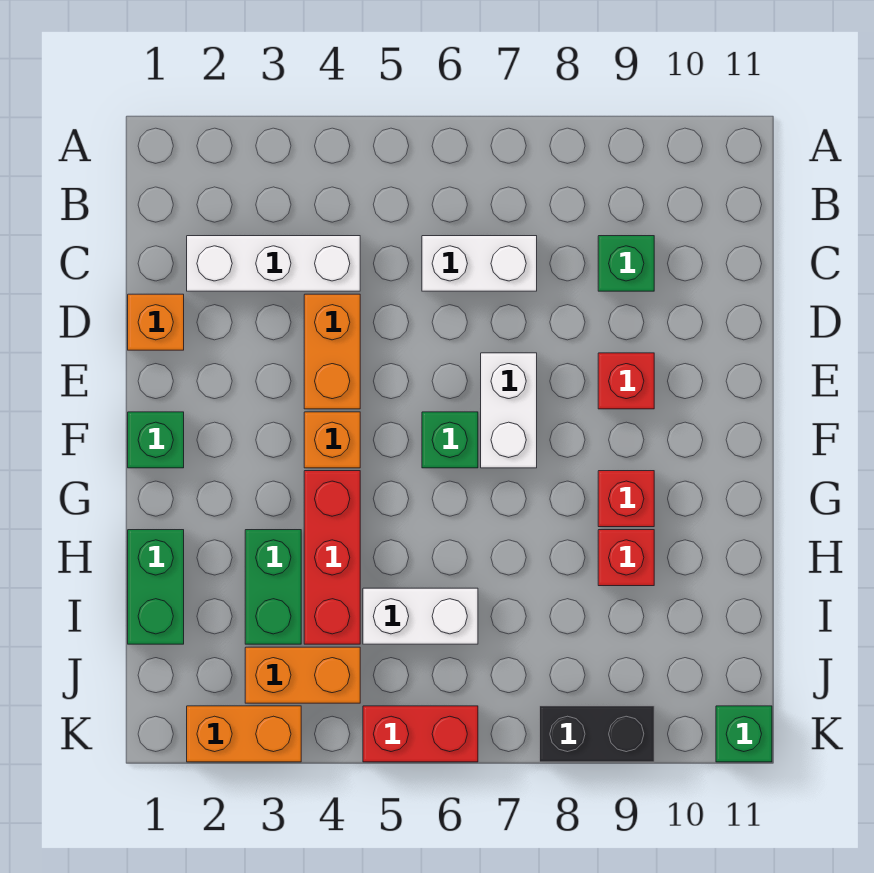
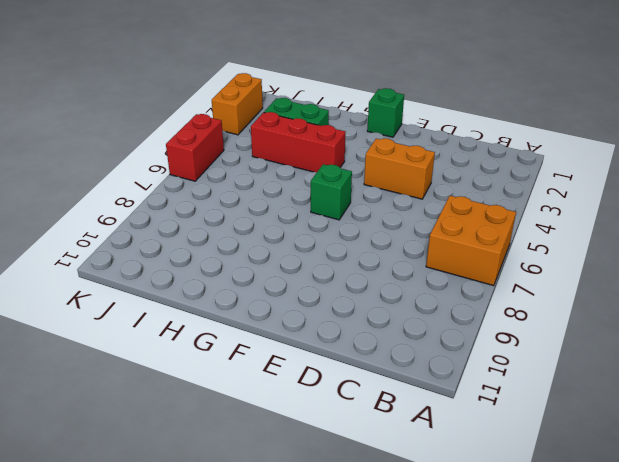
orange brick A6:B7 level 1 -> none
none -> white brick C2:C4 level 1
none -> white brick C6:C7 level 1
none -> green brick C9 level 1

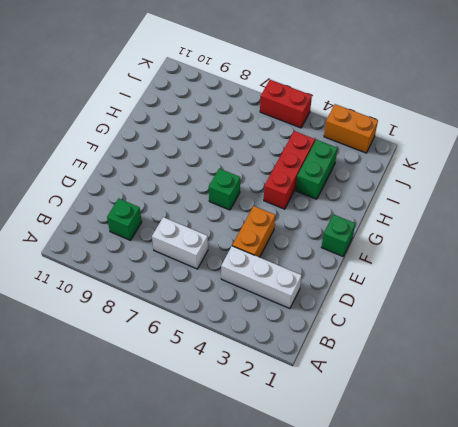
none -> orange brick D1 level 1
none -> white brick E7:F7 level 1
none -> red brick E9 level 1

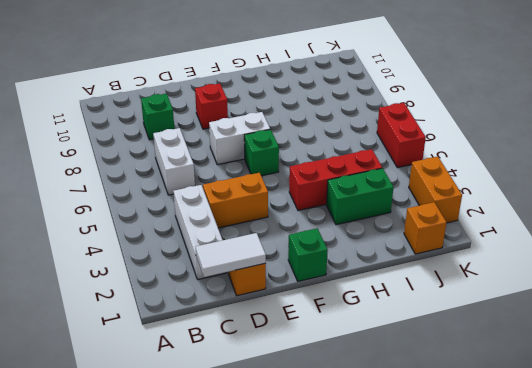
white tile C1:D1 level 2 -> none
orange brick J1 level 1 -> orange brick F4 level 1
none -> red brick G9 level 1
none -> green brick H1:I1 level 1
none -> red brick H9 level 1

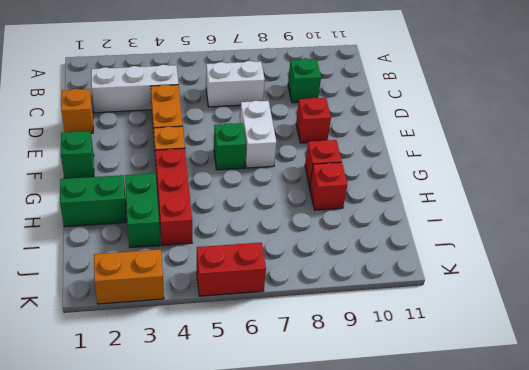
green brick H1:H2 level 1 -> green brick H1:I1 level 1
none -> white brick I5:I6 level 1
none -> orange brick J3:J4 level 1
none -> black brick K8:K9 level 1

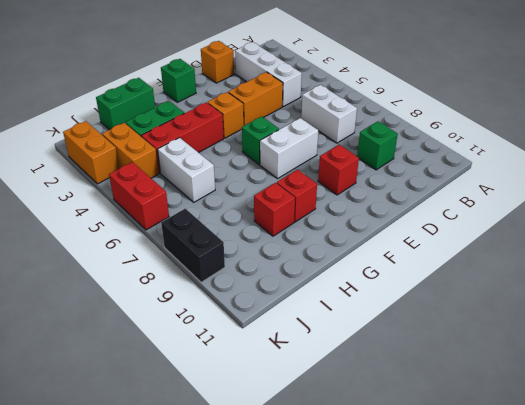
none -> green brick K11 level 1

